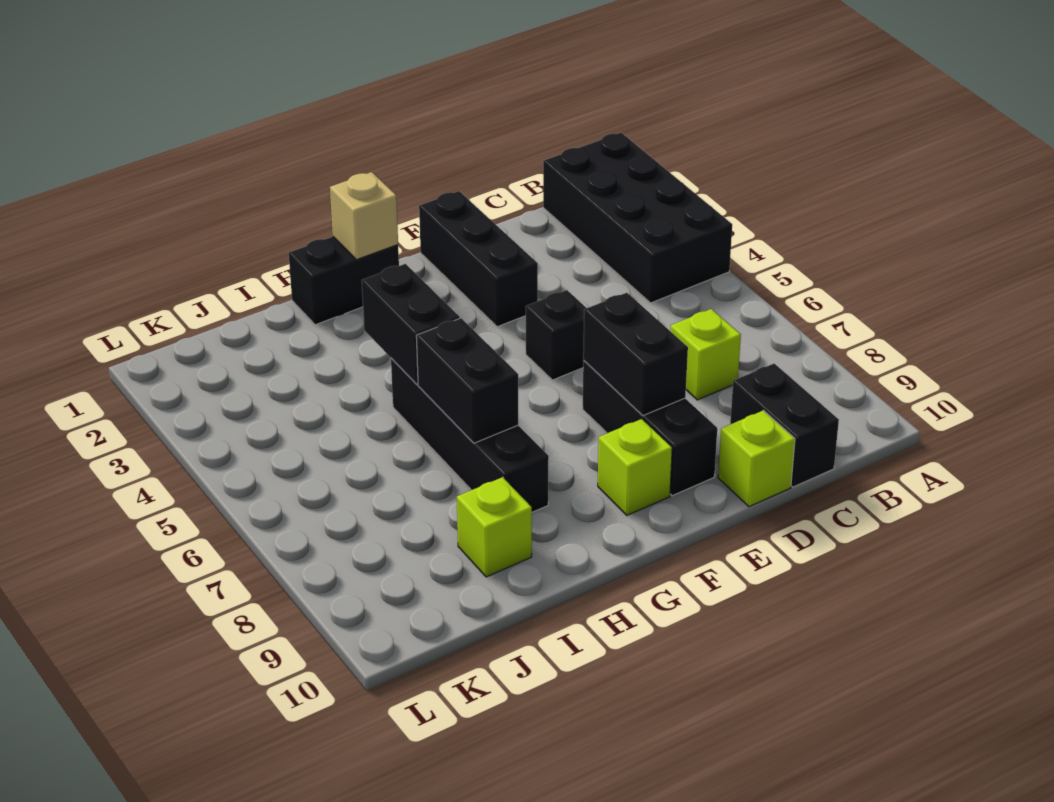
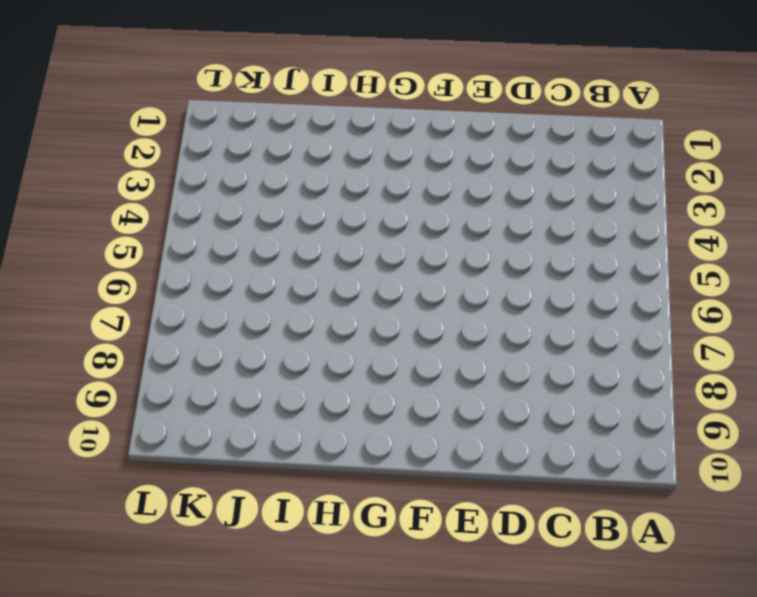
none -> black brick A1:B4 level 1
none -> lime brick C7 level 1
none -> black brick C9:C10 level 1

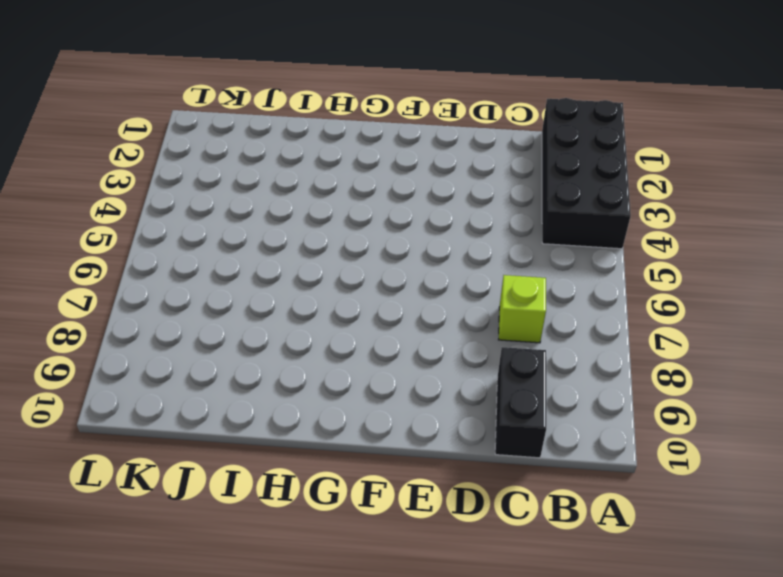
none -> lime brick D10 level 1
none -> black brick E1:E3 level 1
none -> black brick E5 level 1

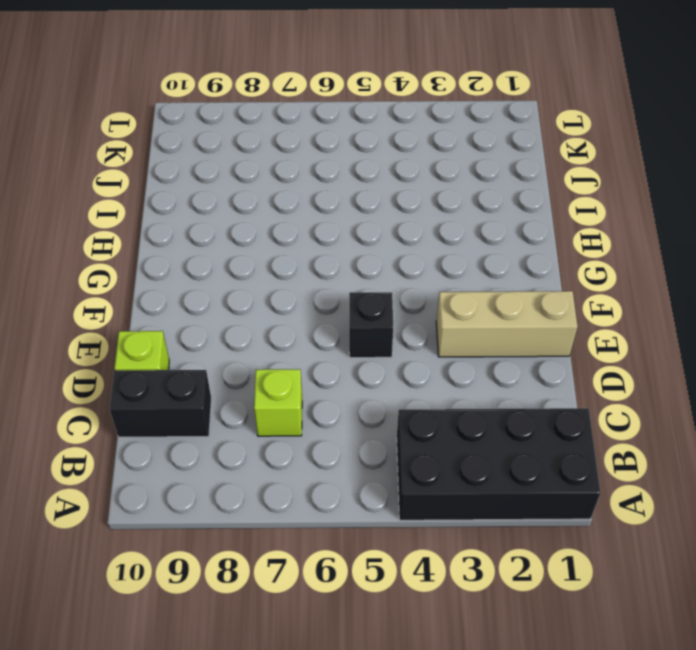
tan brick E1:E3 level 1 -> black brick E1:E3 level 1
none -> black brick E7:E9 level 1
none -> lime brick F9 level 1
none -> black brick G1:H1 level 1

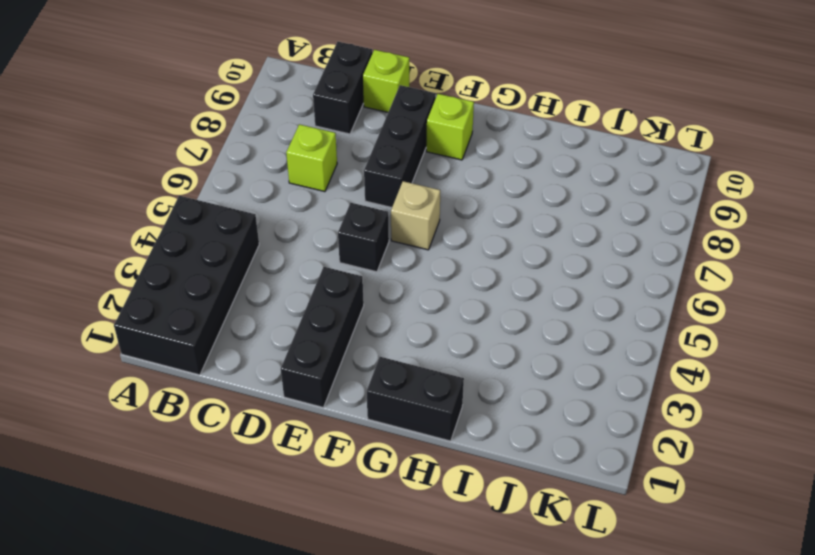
tan brick F6 level 1 -> tan brick G1 level 2
none -> black brick H5:H8 level 1
none -> lime brick I9 level 1
none -> black brick E7:E8 level 2

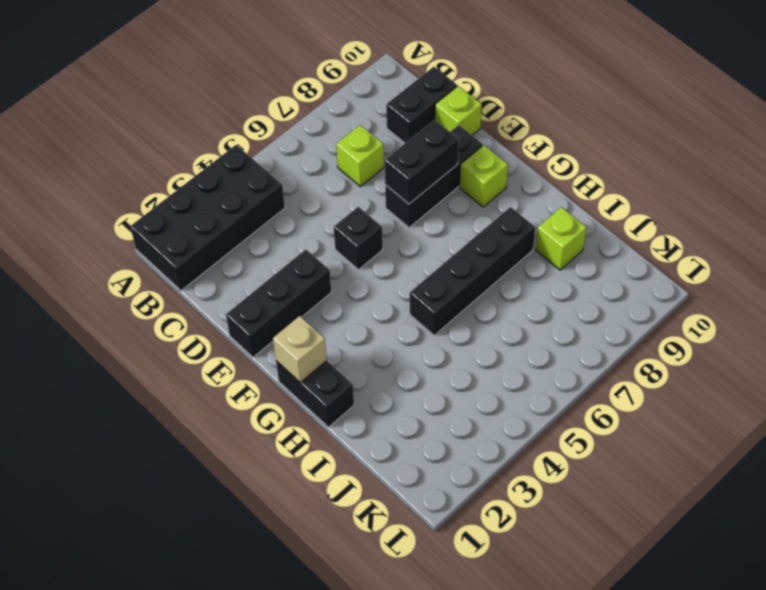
none -> black brick H4:H5 level 2
none -> black brick H6:H7 level 2

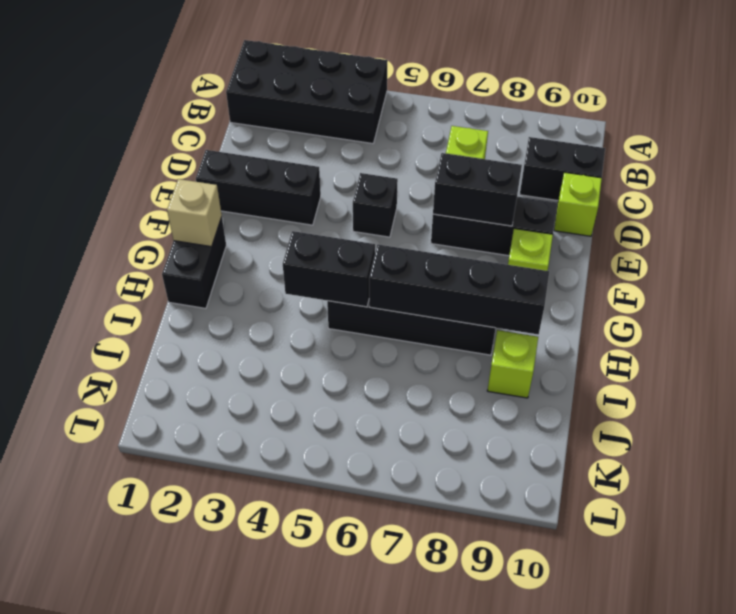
black brick H6:H9 level 2 -> black brick H6:H7 level 2

